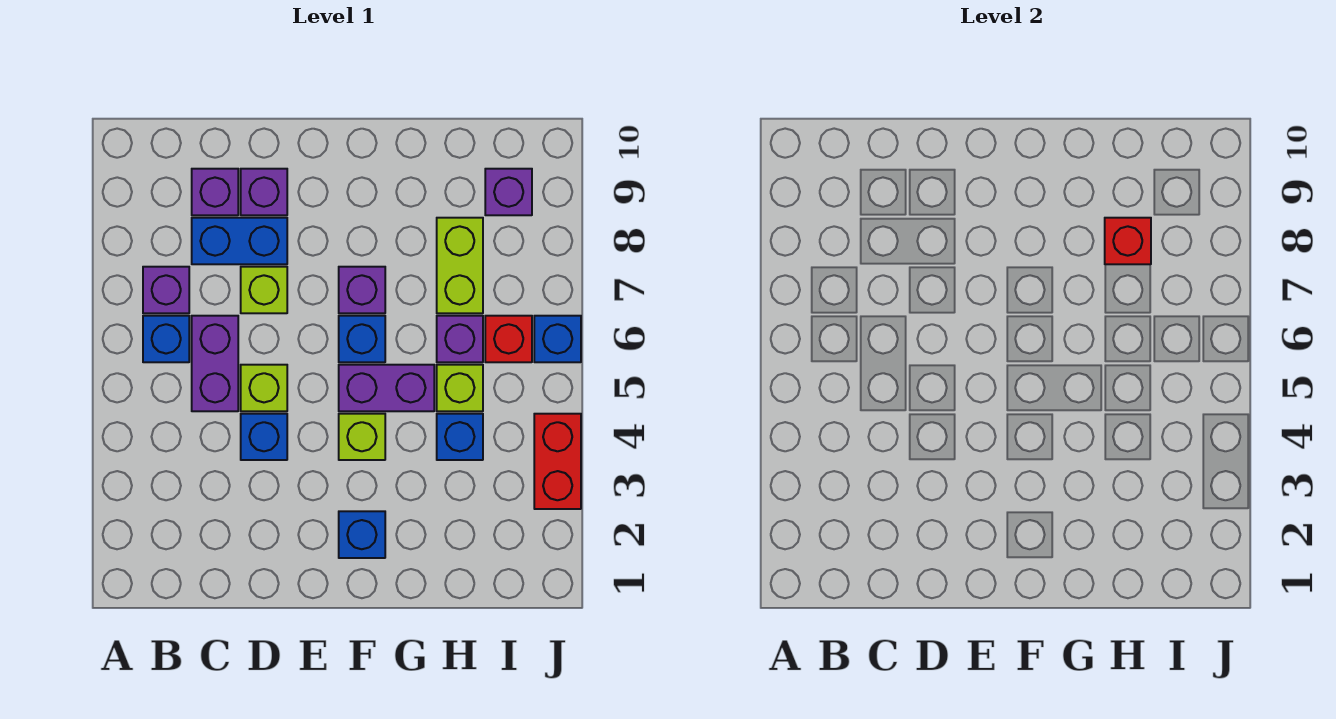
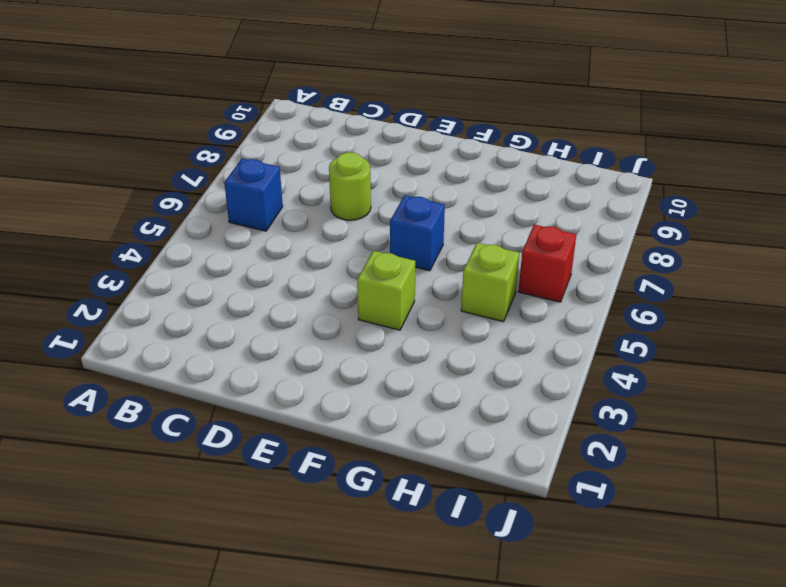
lime round brick D7 level 1 -> lime brick D7 level 1
none -> purple brick B7 level 1
none -> purple brick C5:C6 level 1
none -> blue brick C8:D8 level 1

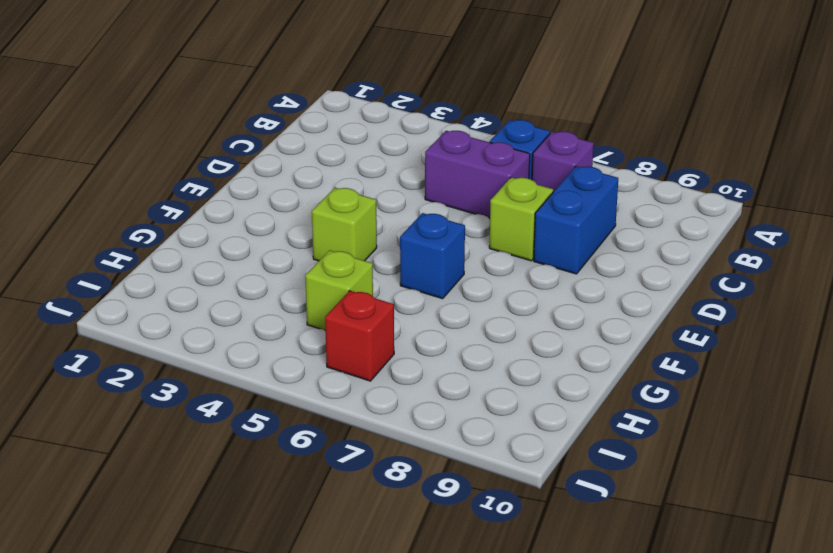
none -> purple brick C9 level 1
none -> blue brick D4 level 1
none -> lime brick D5 level 1

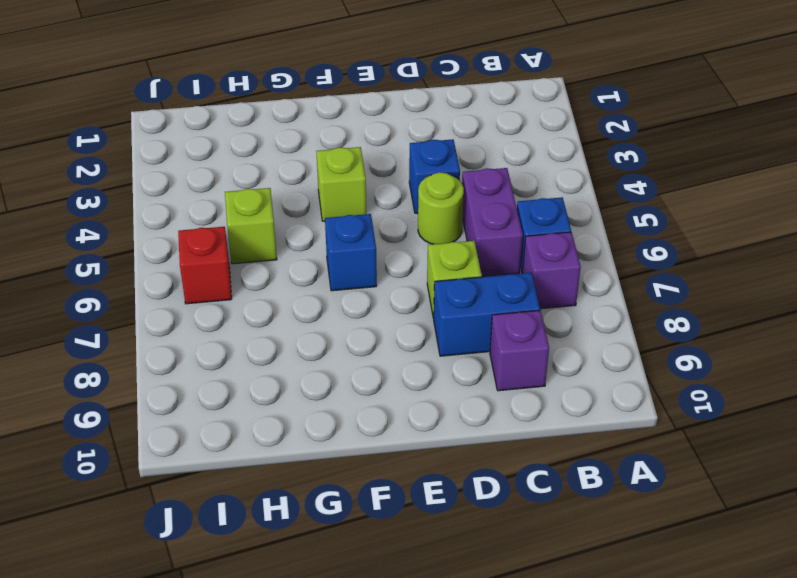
lime round brick D5 level 1 -> lime brick D5 level 1
none -> purple brick D9 level 1
none -> blue brick F2 level 1
none -> purple brick F5:G5 level 1

